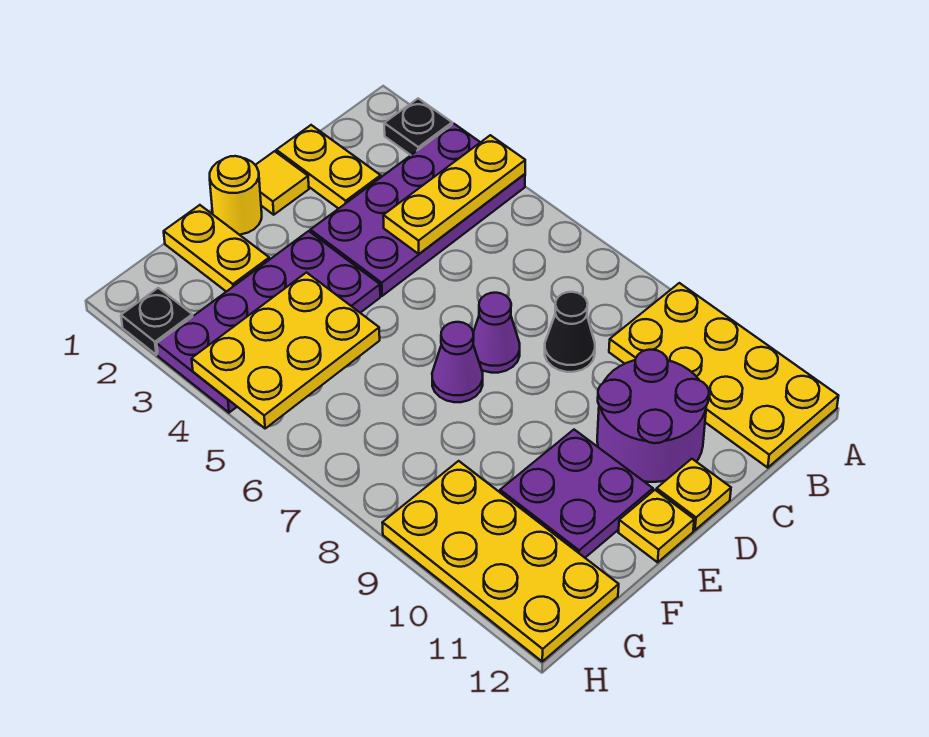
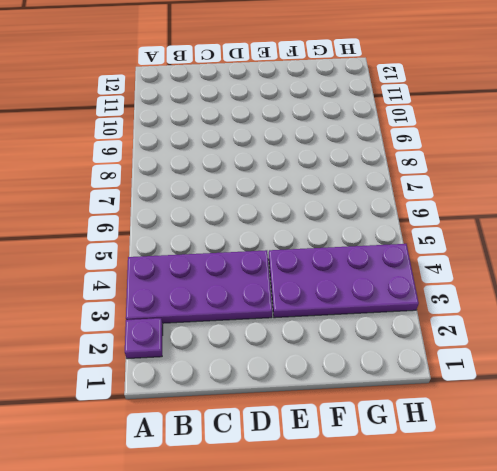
purple plate A2 level 1 -> black plate A2 level 1
none -> yellow plate A9:B12 level 1
none -> yellow plate C1:C2 level 1
none -> black cone C8 level 1

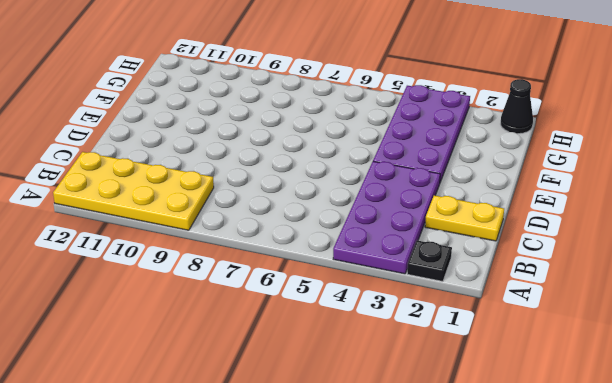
black cone H1 level 1 -> black cone C8 level 1
none -> purple round brick C10:D11 level 1
none -> yellow tile D1 level 1
none -> purple cone D7 level 1

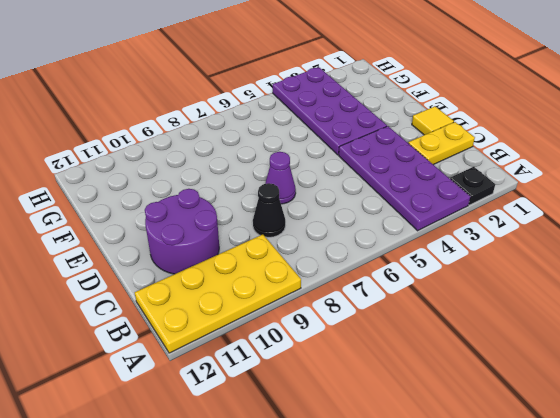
none -> yellow plate D12 level 1
none -> yellow round brick E1 level 1
none -> purple cone E7 level 1

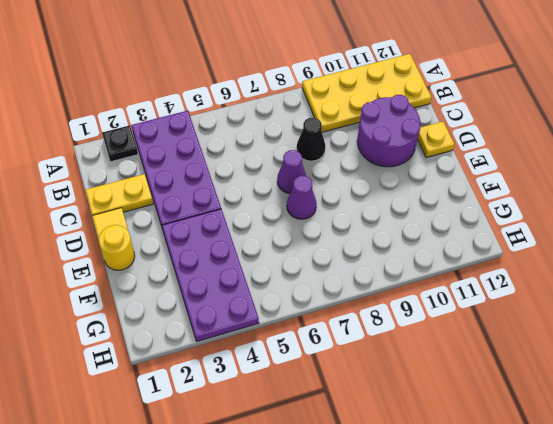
none -> purple plate E10:F11 level 1
none -> yellow plate E12 level 1
none -> yellow plate F1:F2 level 1

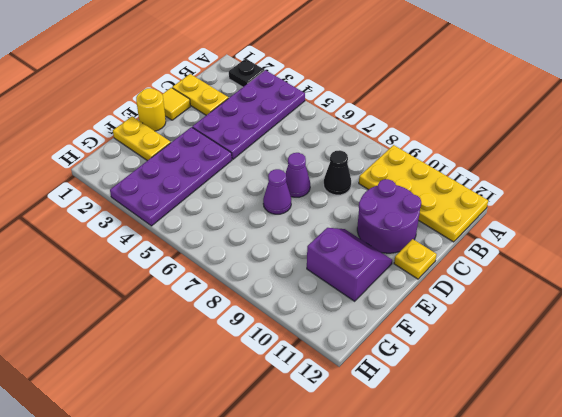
purple slope E10:F11 level 1 top F -> purple plate E10:F11 level 1
none -> yellow plate E12 level 1
none -> yellow plate G9:H12 level 1
none -> black plate H2 level 1

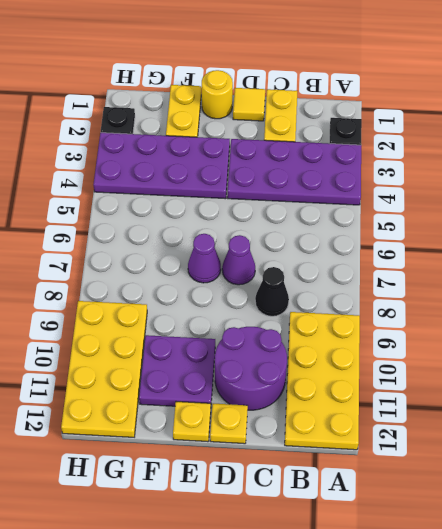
none -> yellow plate A4:C4 level 2
none -> yellow plate F4:H5 level 2

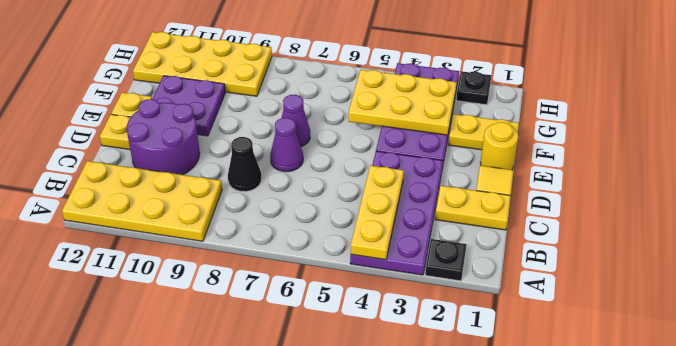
yellow plate F3:G5 level 2 -> yellow plate F4:H5 level 2

